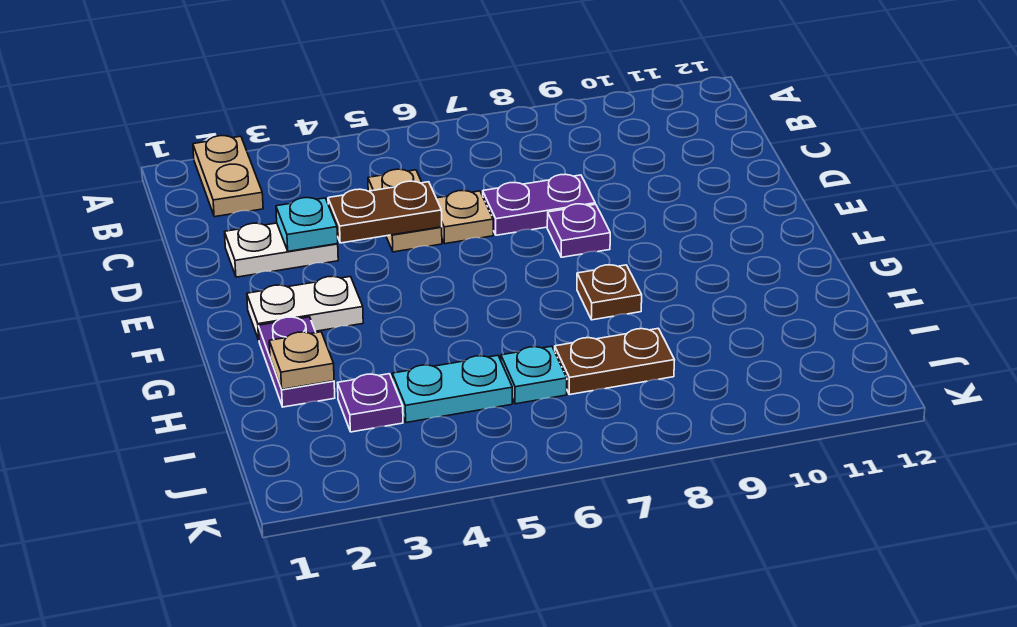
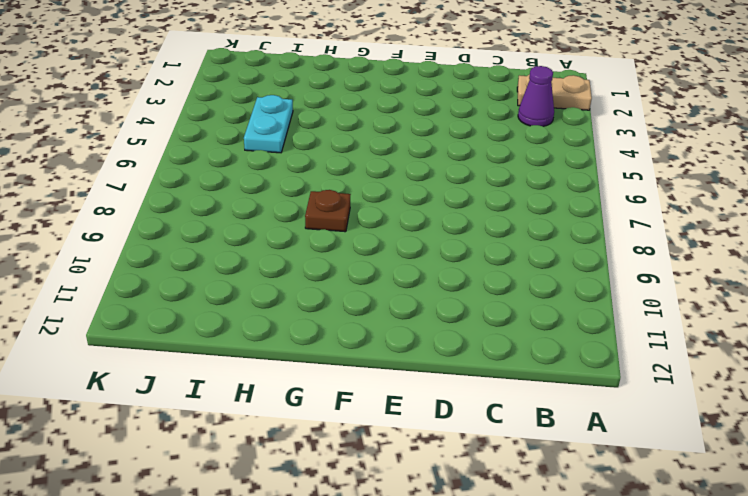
purple cone B3 level 1 -> none
none -> tan plate C5:D5 level 1
none -> white plate D2:D3 level 1
none -> tan plate D6 level 1

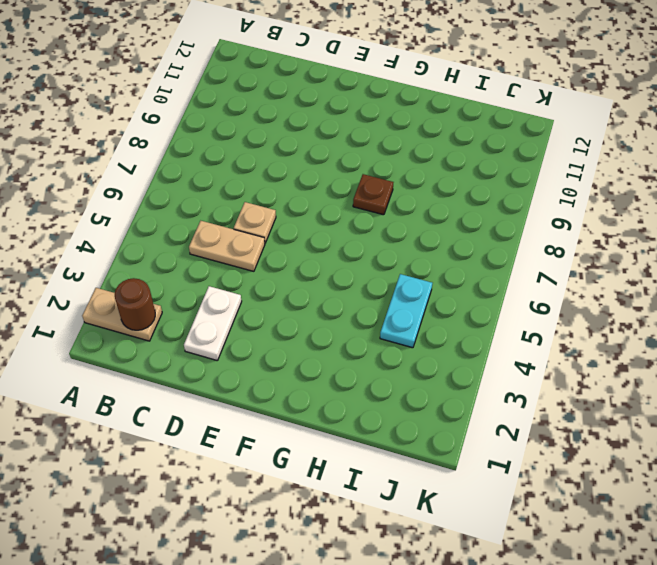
brown round brick B2 level 2 -> none
none -> purple plate D7:D8 level 1
none -> purple plate E8 level 1
none -> white plate F2:F3 level 1

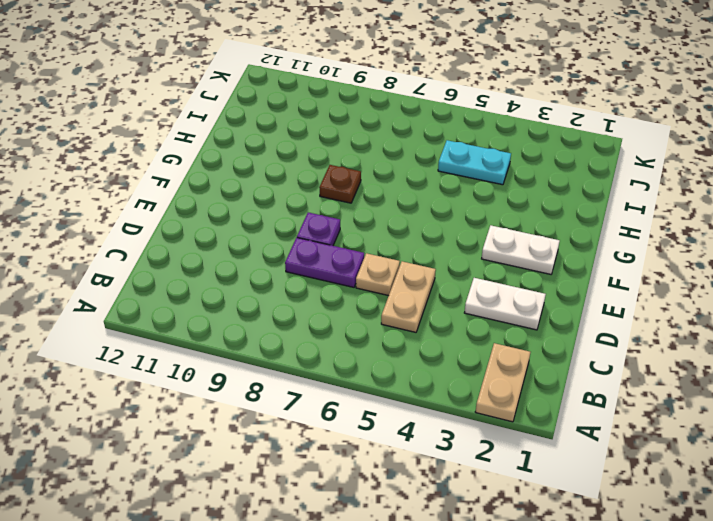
none -> purple plate G2:H2 level 1
none -> purple plate I3 level 1
none -> cyan plate I6 level 1

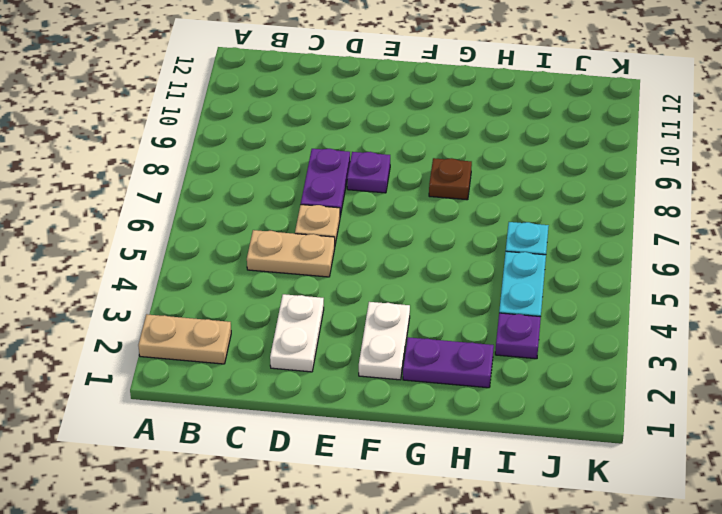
none -> brown plate I7:I8 level 1
none -> cyan plate D3 level 2
none -> brown plate D4:D5 level 2

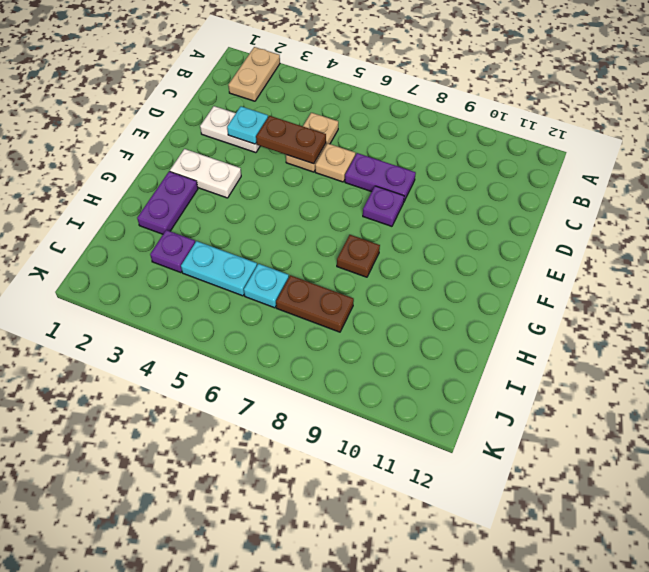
none -> tan plate H2 level 2

